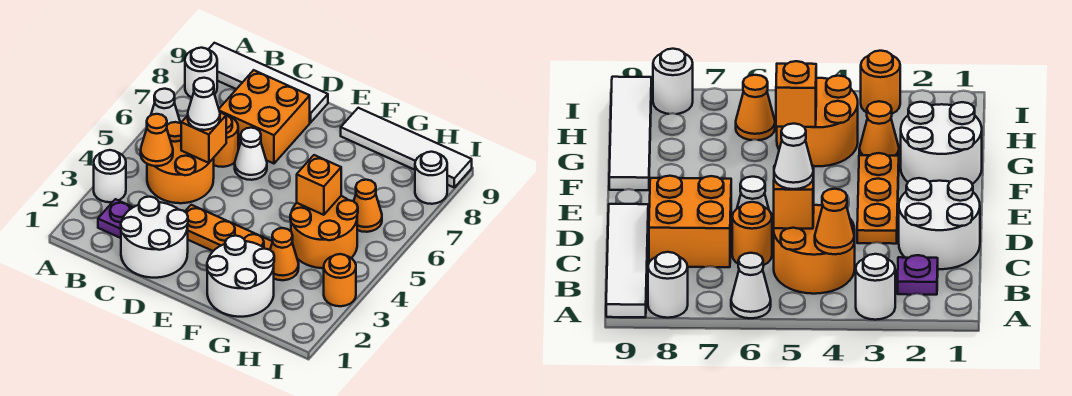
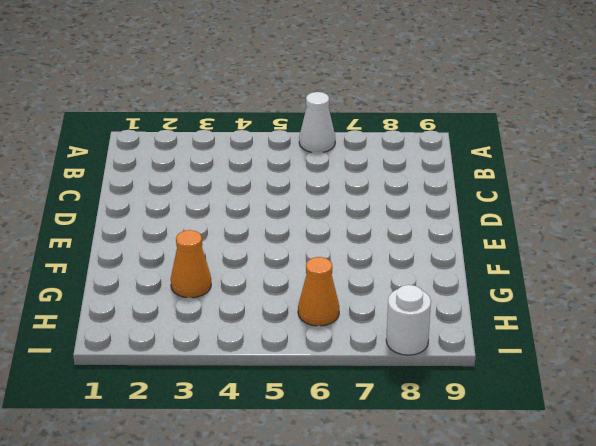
none -> white round brick A3 level 1
none -> white round brick A8 level 1
none -> white tile A9:D9 level 1

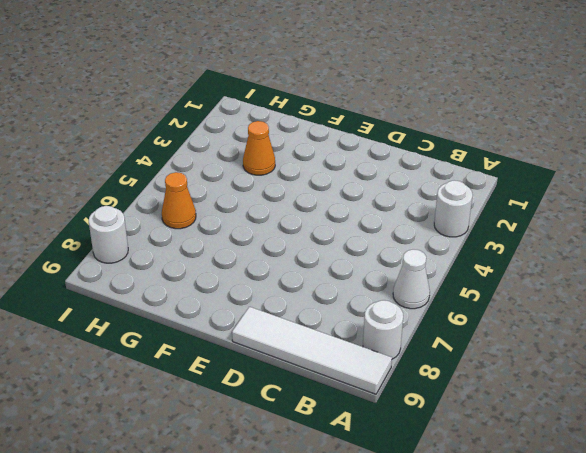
none -> purple plate B2 level 1
none -> orange round brick B4:C5 level 1
none -> white round brick C1:D2 level 1

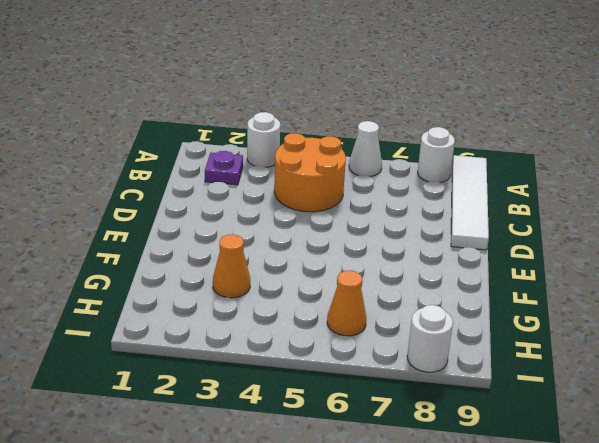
none -> white round brick C1:D2 level 1
none -> orange round brick C6 level 1
none -> orange brick C7:D8 level 1

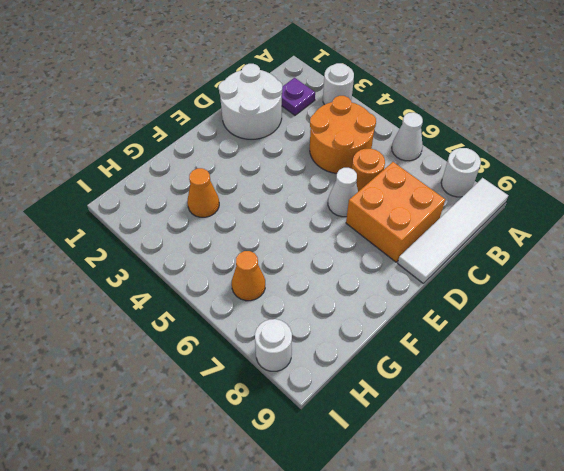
none -> orange plate D3:F3 level 1
none -> white round brick F1:G2 level 1
none -> white tile F9:I9 level 1

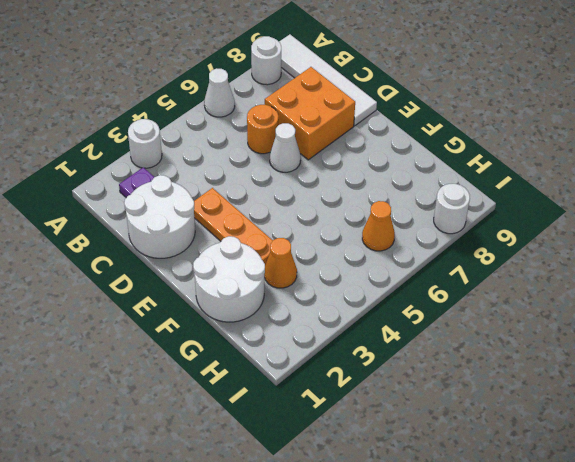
none -> orange round brick B4:C5 level 1
none -> white tile F9:I9 level 1
none -> orange round brick G4:H5 level 1

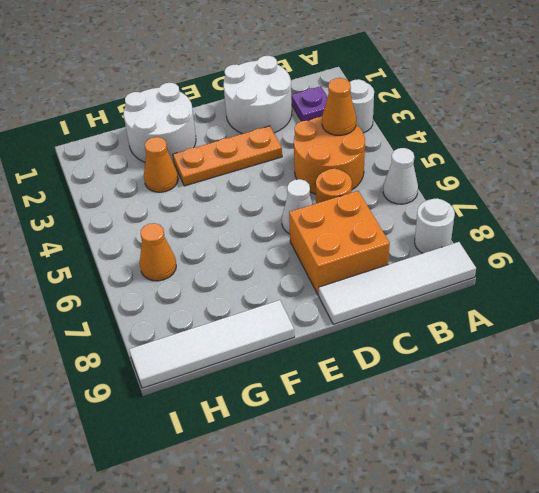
none -> orange round brick G4:H5 level 1
none -> orange round brick I3 level 1
none -> white round brick I8 level 1

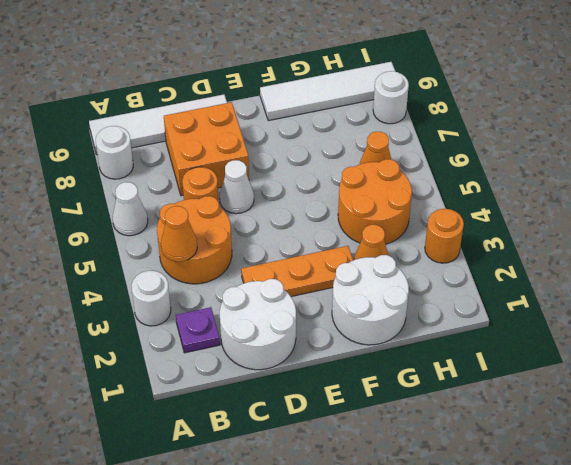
none -> orange brick C5 level 2
none -> orange brick G5 level 2
none -> white cone C5 level 3

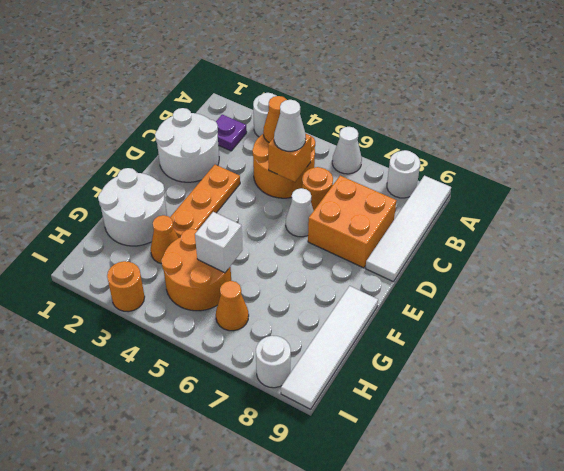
white brick G5 level 2 -> orange brick G5 level 2

